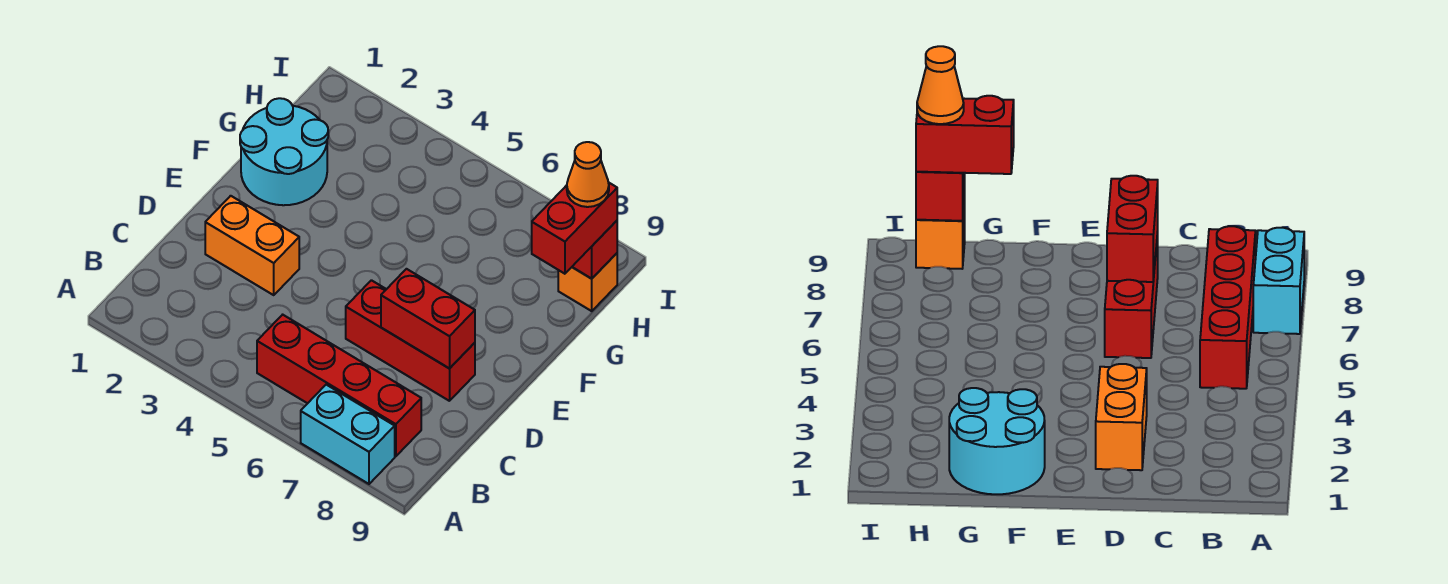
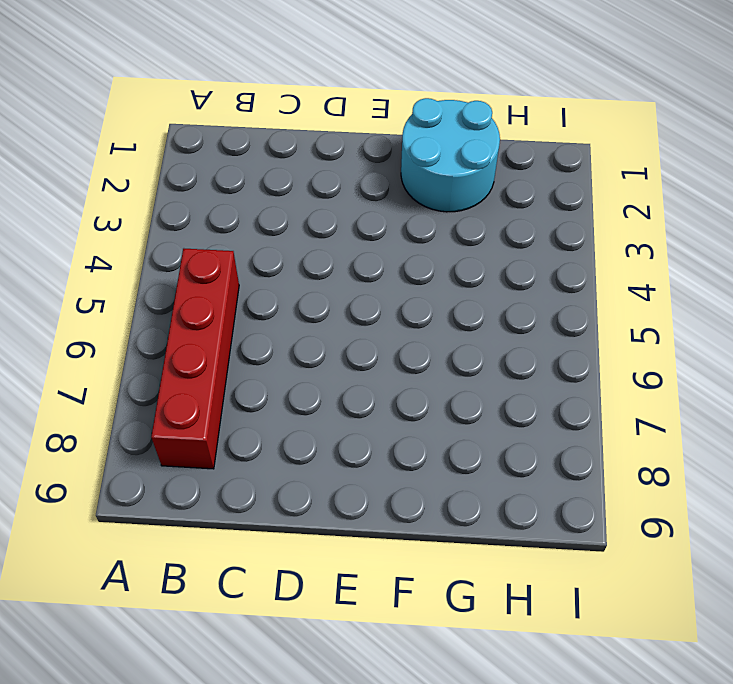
none -> cyan brick A7:A8 level 1
none -> orange brick D2:D3 level 1

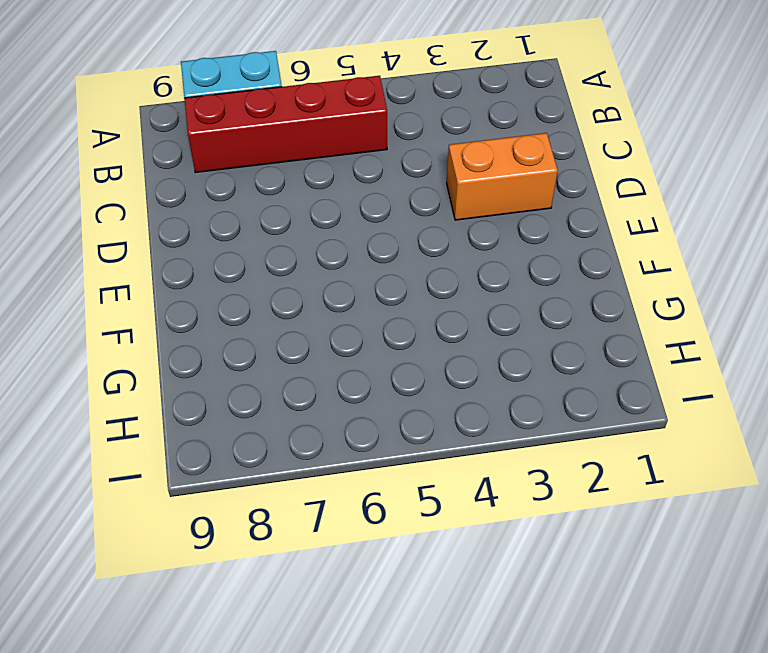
none -> red brick D6:D8 level 1
none -> cyan round brick F1:G2 level 1

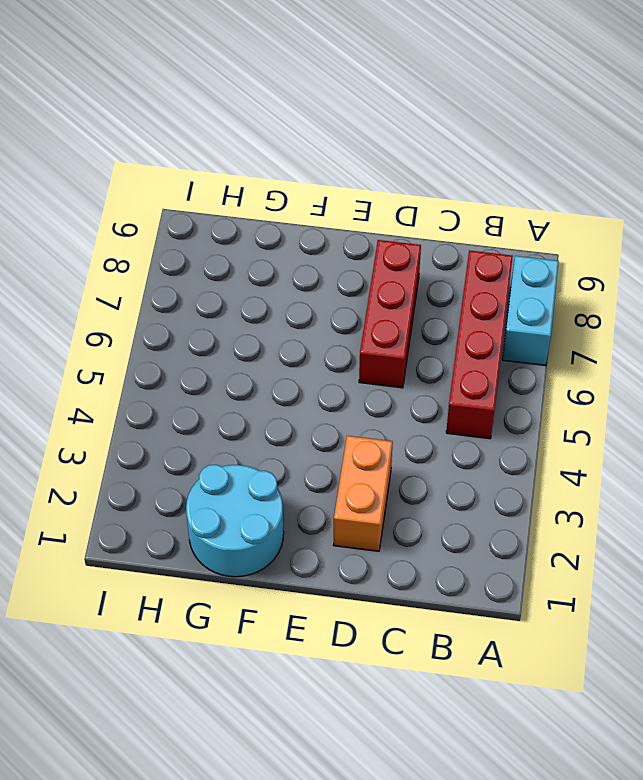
none -> orange brick H9 level 1
none -> red brick D7:D8 level 2

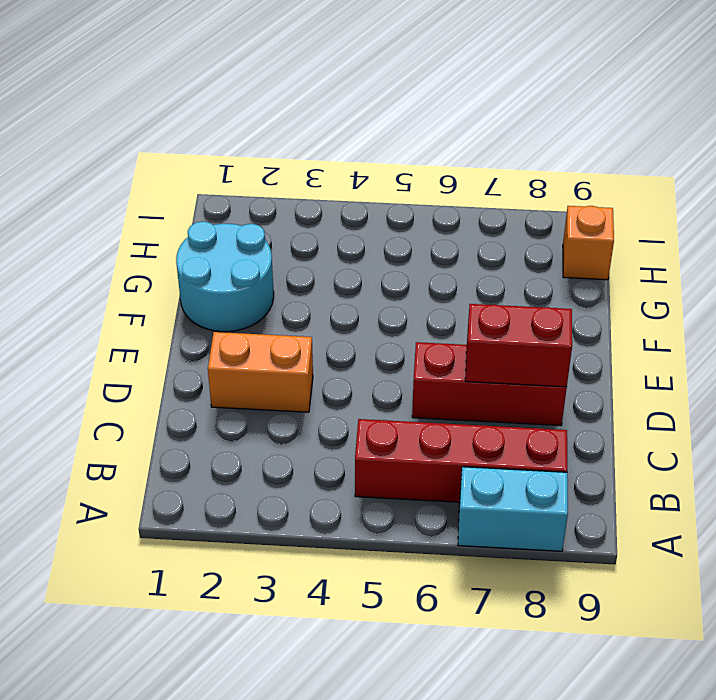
none -> red brick H9 level 2
none -> red brick G9:H9 level 3

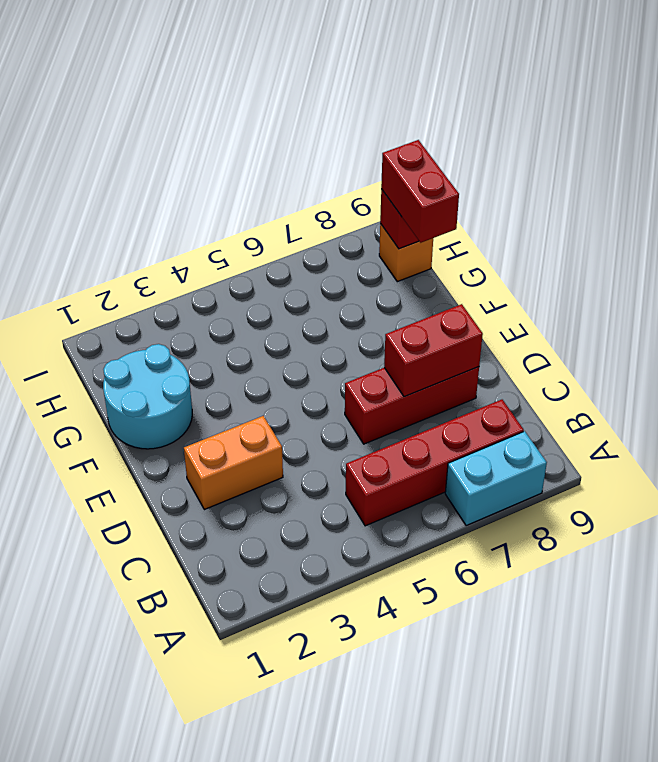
none -> orange cone H9 level 4

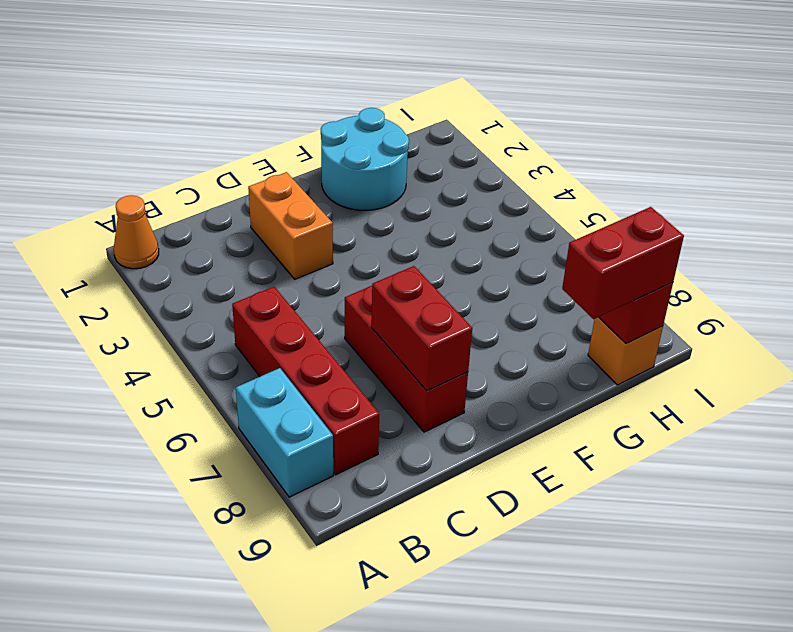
orange cone A1 level 1 -> orange cone H9 level 4

